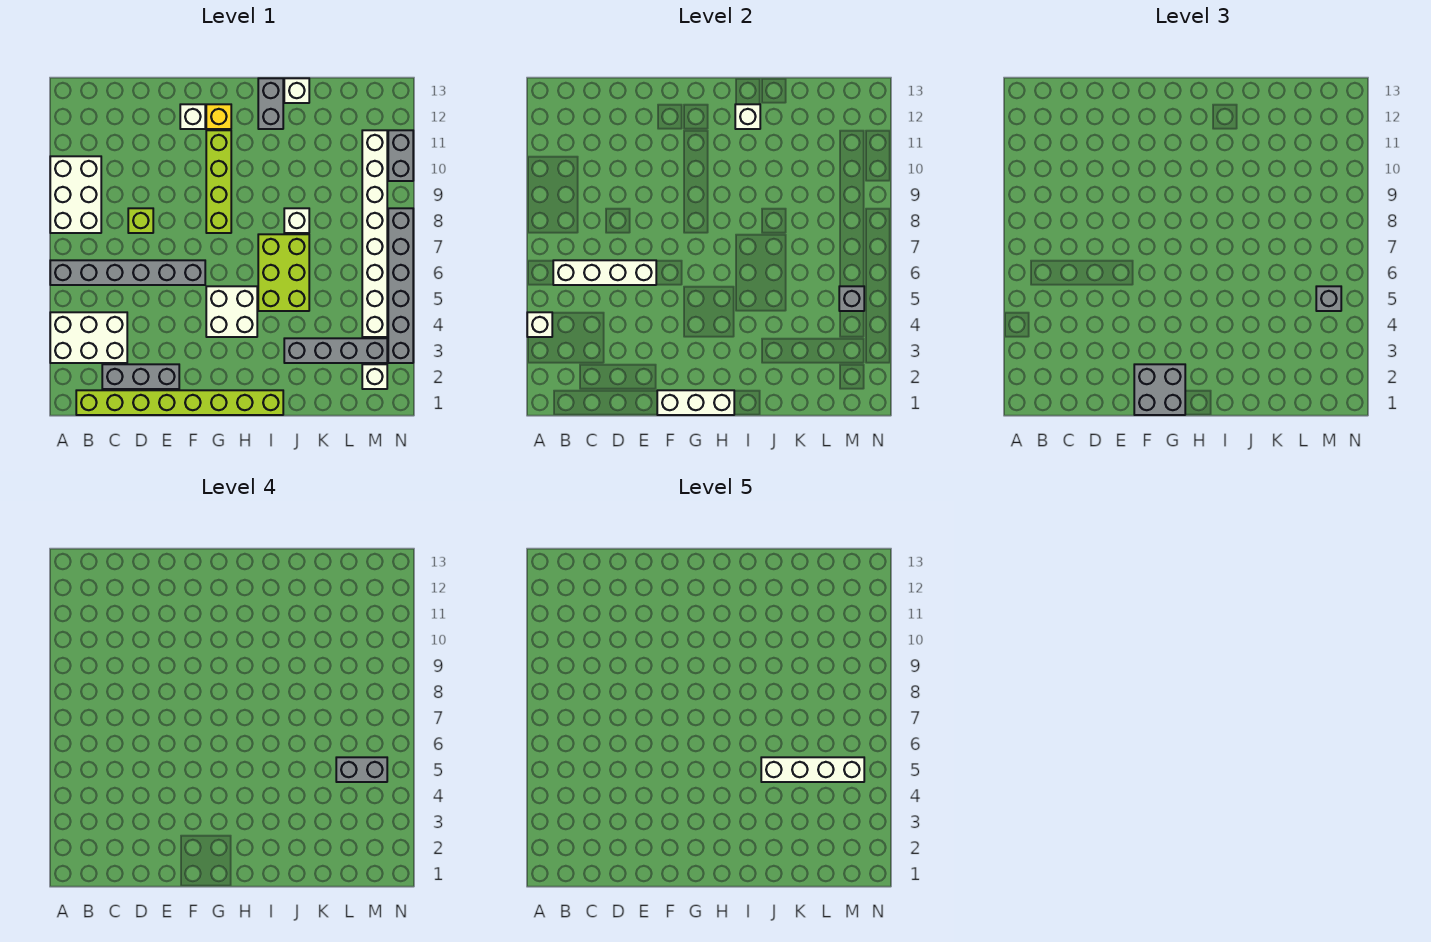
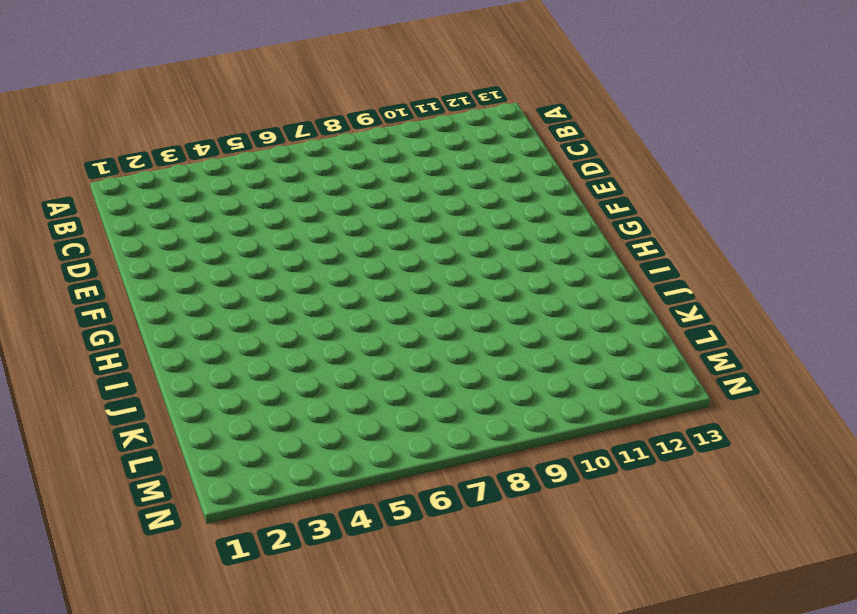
none -> white brick A3:C4 level 1
none -> grey brick A6:F6 level 1
none -> white brick A8:B10 level 1

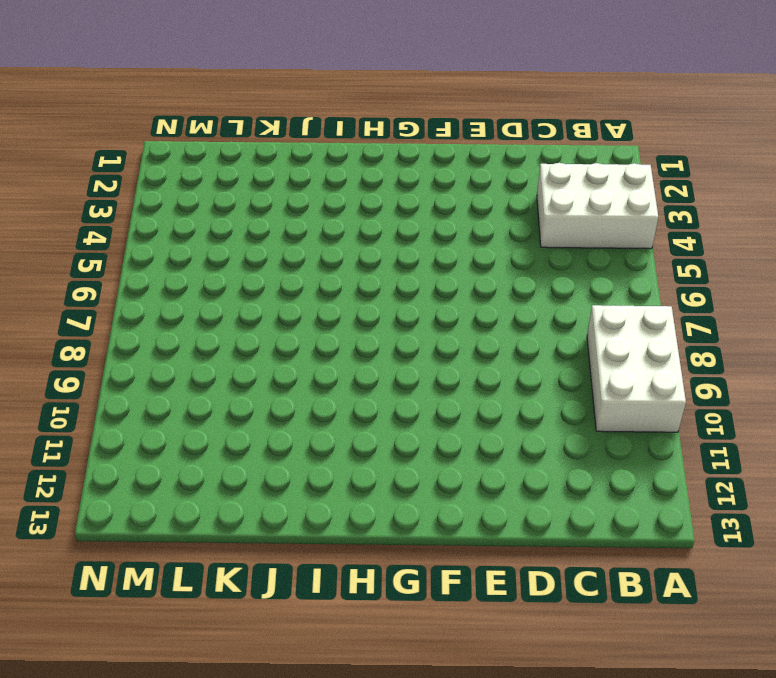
none -> grey brick A6:F6 level 1
none -> lime brick B1:I1 level 1
none -> grey brick C2:E2 level 1

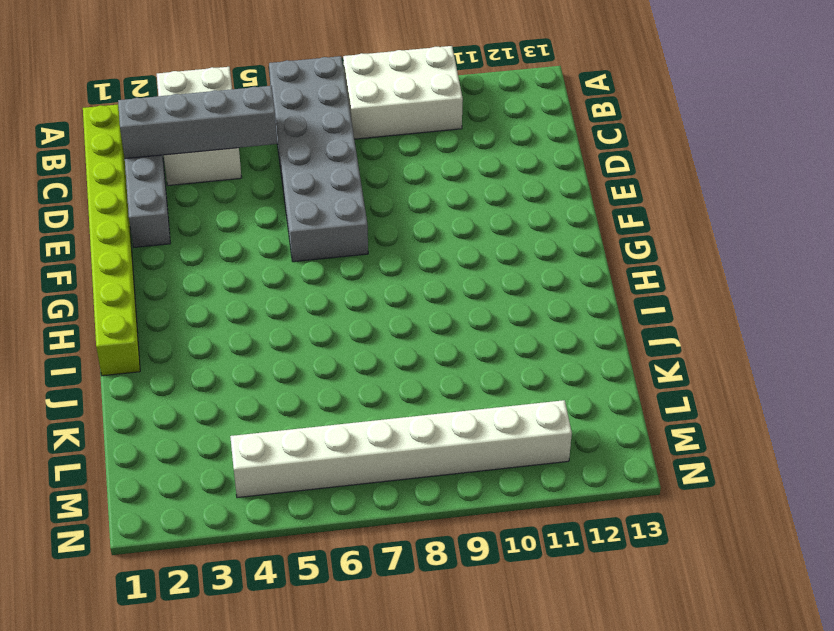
grey brick A6:F7 level 1 -> grey brick A6:F6 level 1
grey brick C2:C5 level 2 -> grey brick J3:M3 level 1
none -> lime brick D8 level 1
none -> white brick F12 level 1
none -> white brick G4:H5 level 1

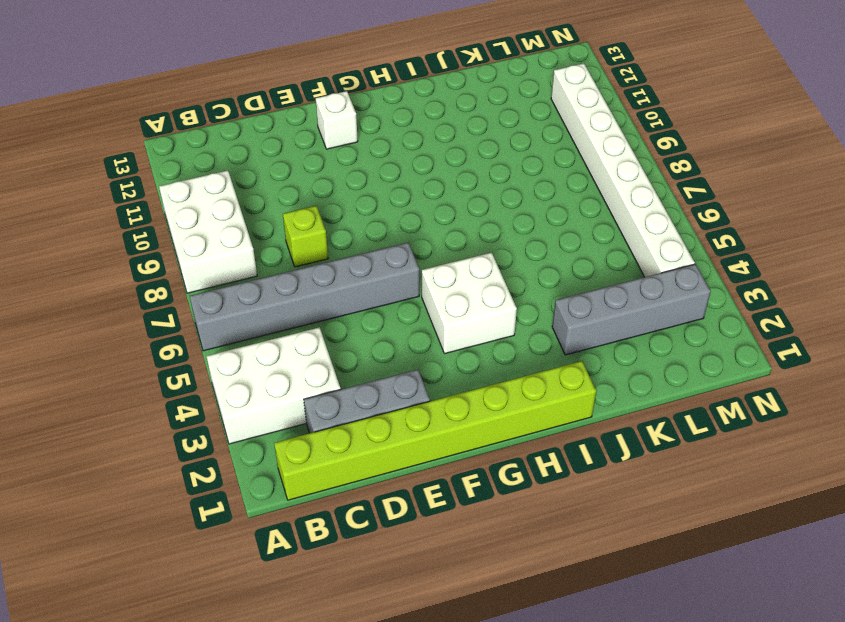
none -> lime brick G8:G11 level 1
none -> yellow brick G12 level 1
none -> lime brick I5:J7 level 1

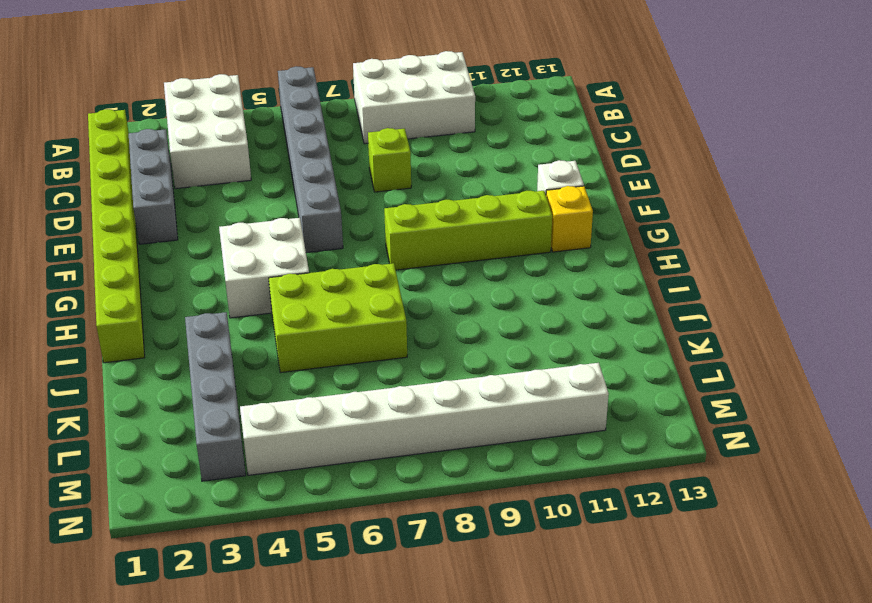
none -> grey brick I12:I13 level 1
none -> white brick J8 level 1
none -> white brick J13 level 1

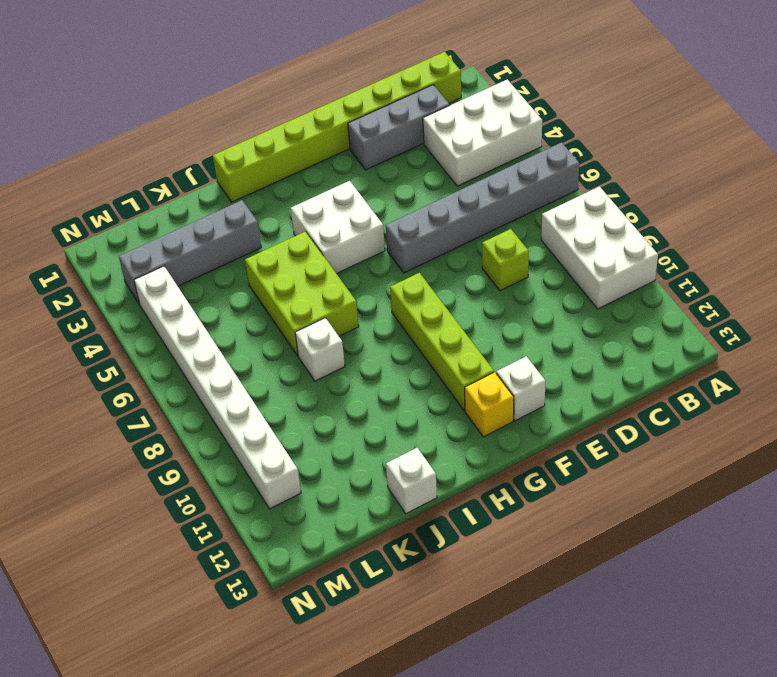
none -> grey brick I12:I13 level 1
none -> white brick M2 level 1
none -> grey brick N3:N8 level 1

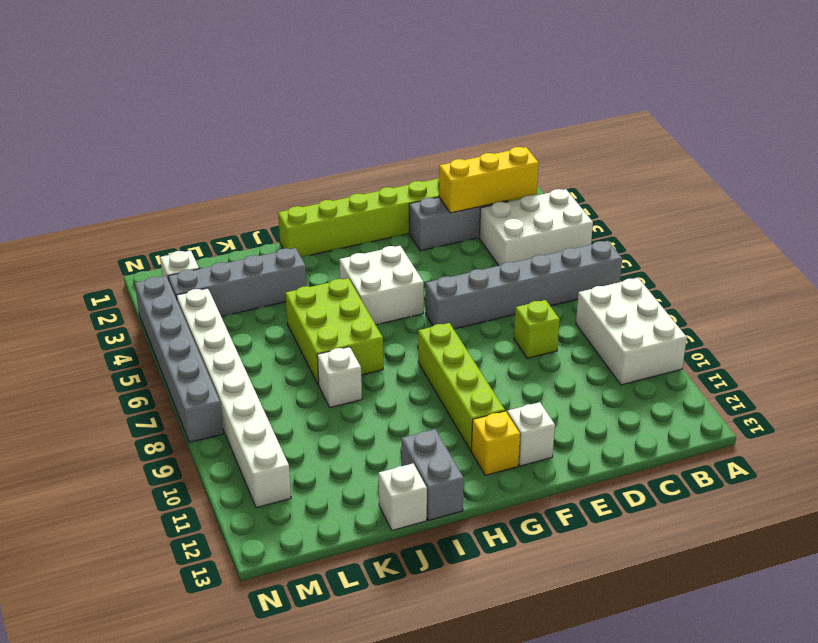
yellow brick B2:D2 level 2 -> none
none -> grey brick N10:N11 level 1
none -> white brick A4 level 2
none -> white brick B6:E6 level 2

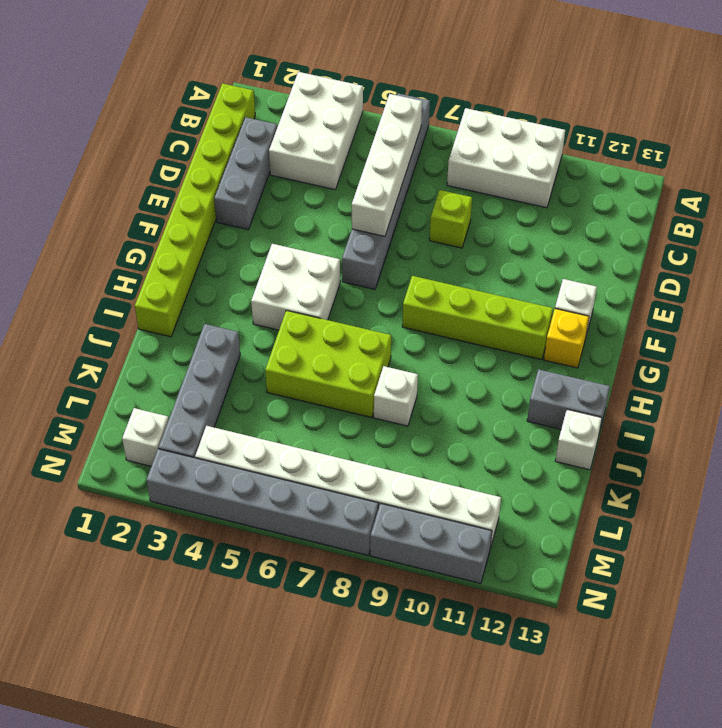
grey brick N9:N11 level 1 -> grey brick N10:N11 level 1
none -> white brick A4 level 2
none -> white brick F1:H1 level 2
none -> white brick I12 level 2

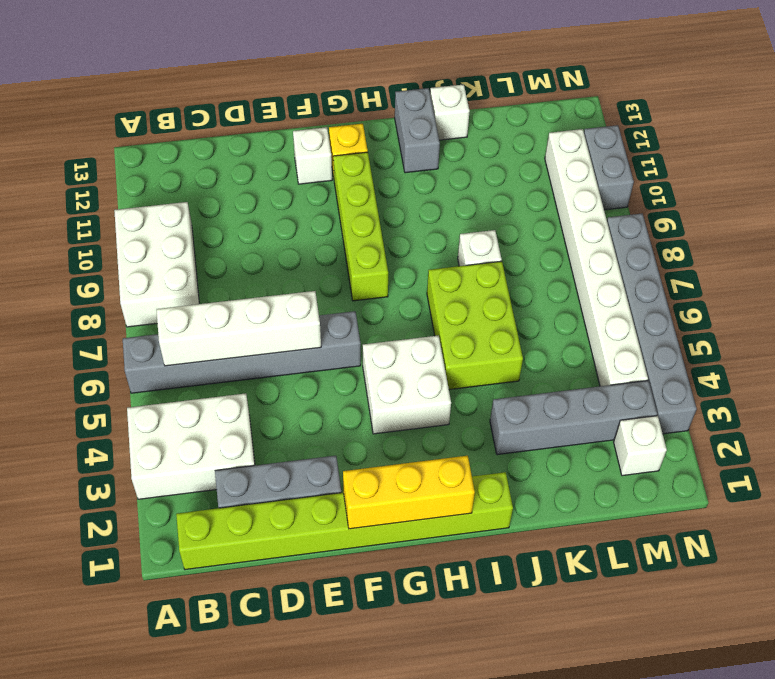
yellow brick F1:H1 level 2 -> white brick F1:H1 level 2
none -> lime brick D8 level 1
none -> white brick A4 level 2
none -> white brick I12 level 2

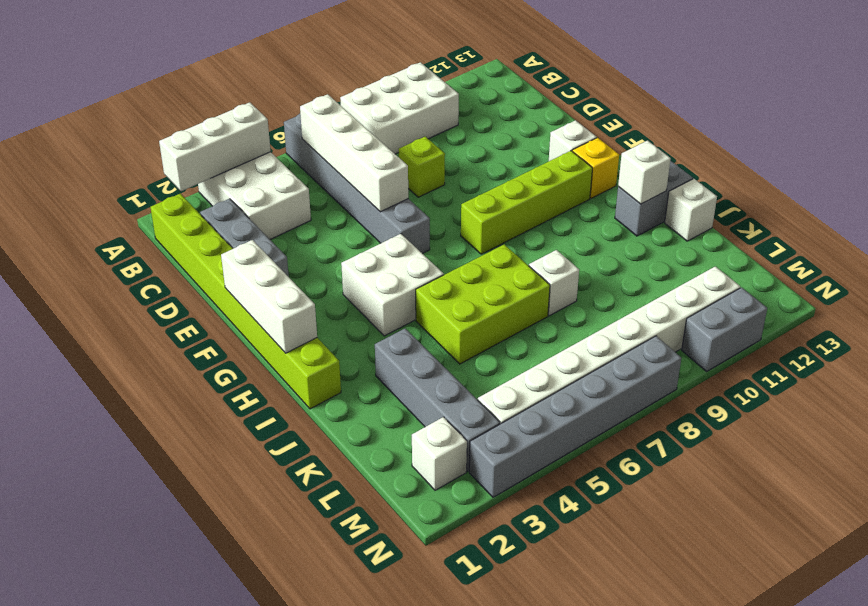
white brick A2:A4 level 2 -> white brick A4 level 2
none -> grey brick M5 level 2
none -> grey brick F1:G2 level 3
none -> grey brick M5 level 3

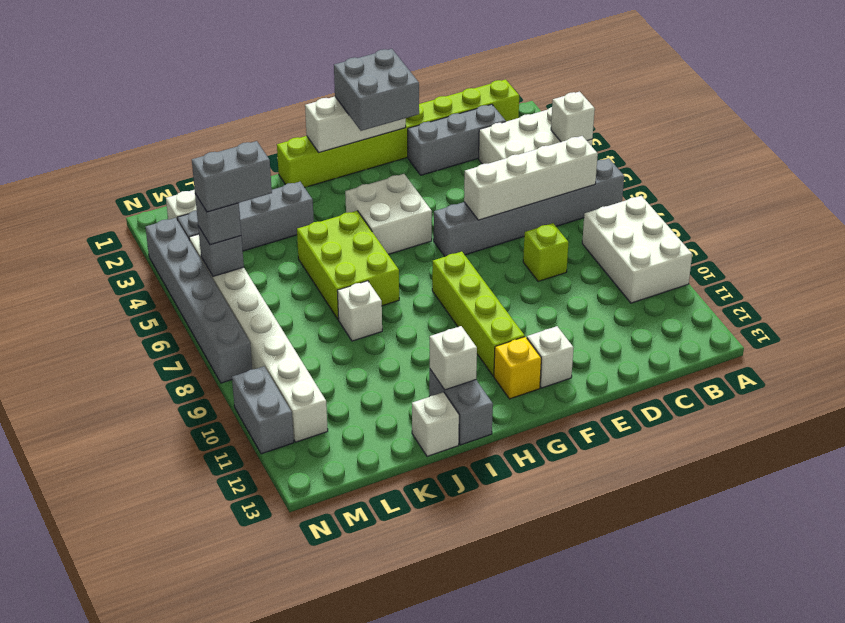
none -> white brick J5:M5 level 5

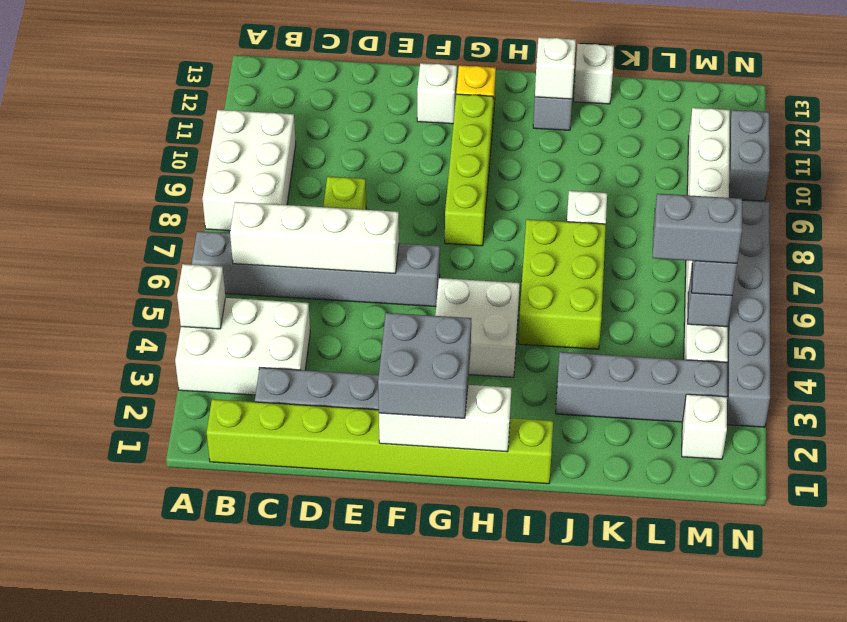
none -> white brick J5:M5 level 5

